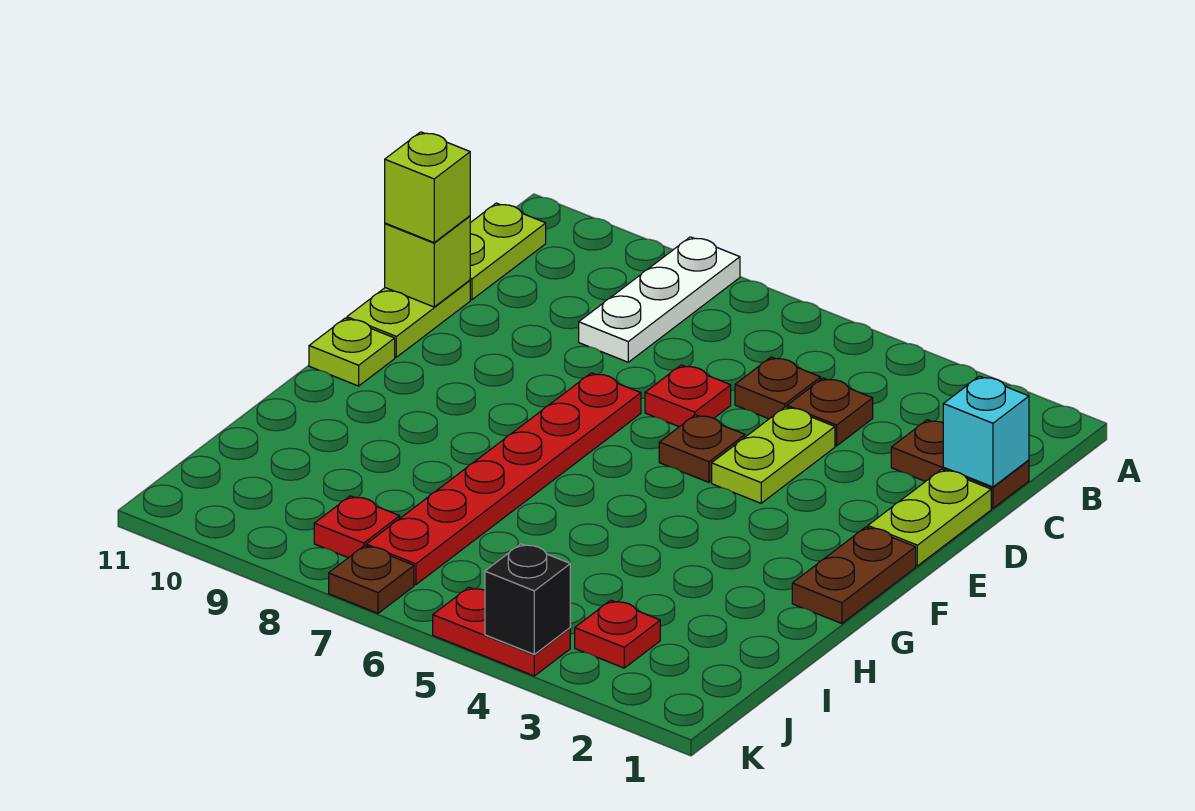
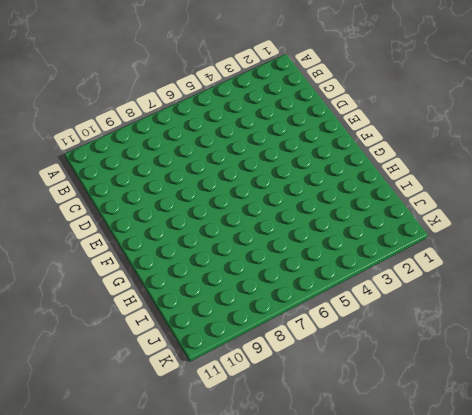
none -> white plate A8:C8 level 1
none -> lime plate B11:C11 level 1
none -> brown plate C1:C2 level 1

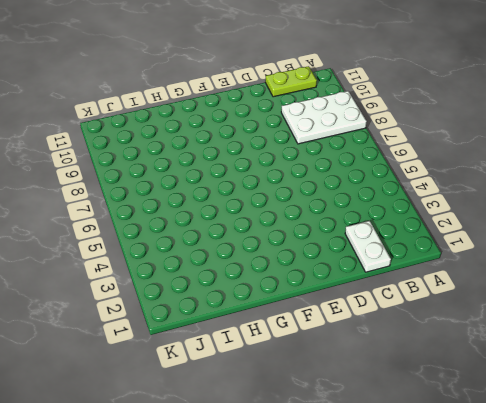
white plate A8:C9 level 1 -> white plate A8:C8 level 1
white plate C1:C2 level 1 -> brown plate C1:C2 level 1
none -> brown plate C4 level 1
none -> brown plate C5 level 1
none -> lime plate D1:E1 level 1

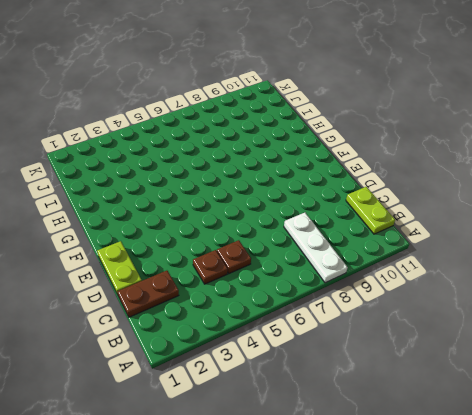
none -> lime plate D4:E4 level 1
none -> red plate D6 level 1
none -> lime plate D11:E11 level 1

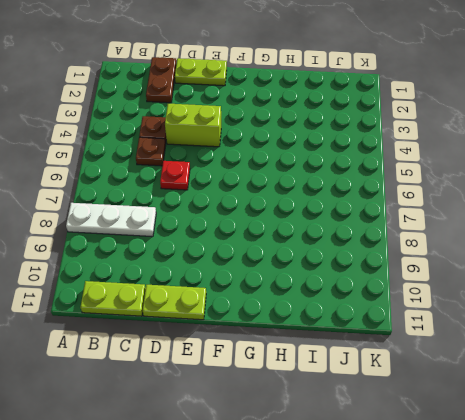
lime brick D4:E4 level 1 -> lime plate D4:E4 level 1
none -> brown plate E5 level 1
none -> red plate E7:J7 level 1
none -> brown plate F1:G1 level 1

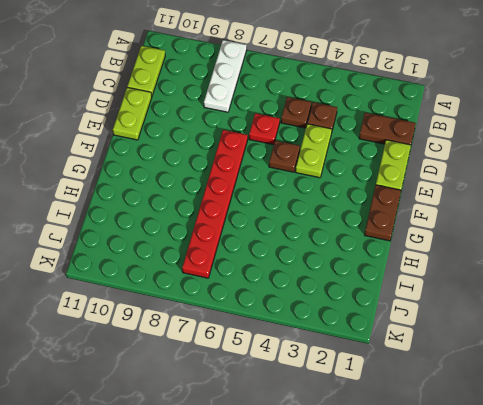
none -> lime plate F11 level 1
none -> red plate J3 level 1
none -> red plate J8 level 1

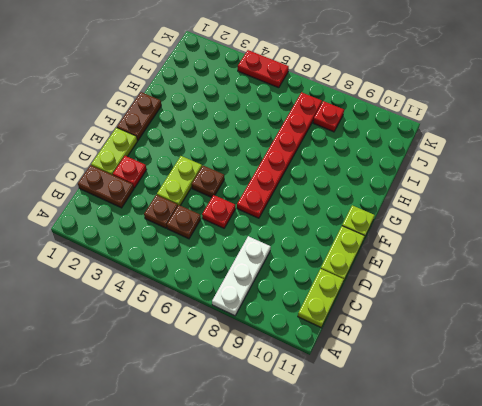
red plate D2 level 1 -> red plate J3 level 1
none -> brown plate K7 level 1
none -> cyan brick C1 level 2
none -> lime brick D11 level 2

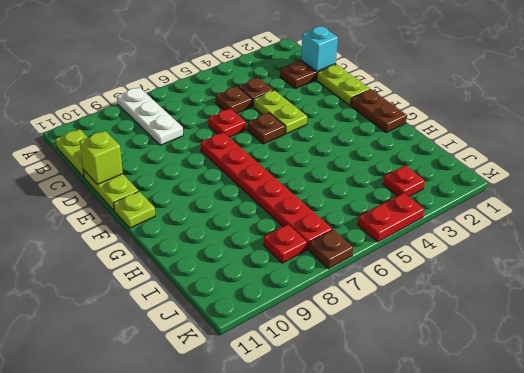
none -> black brick K4 level 2
none -> lime brick D11 level 3

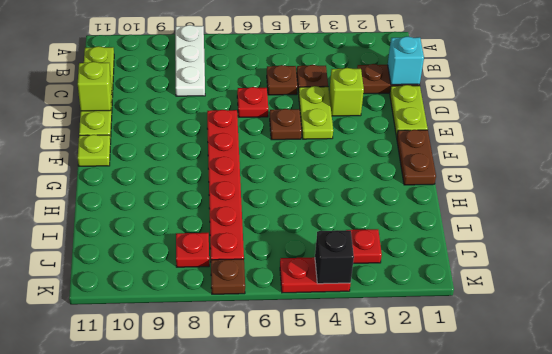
lime brick D3 level 1 -> lime brick D11 level 3

